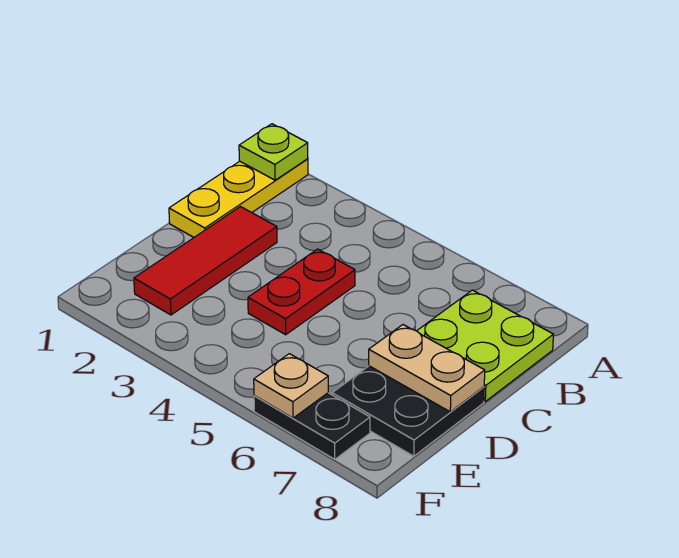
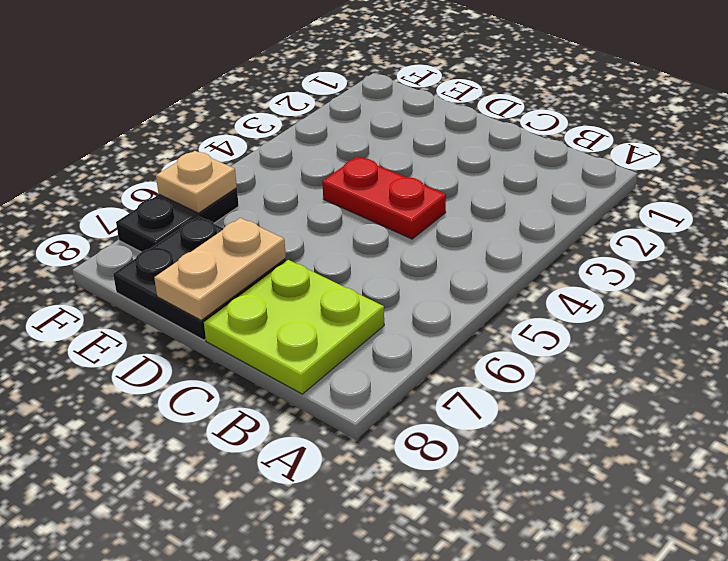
none -> yellow plate A1:C1 level 1
none -> red tile C2:E2 level 1

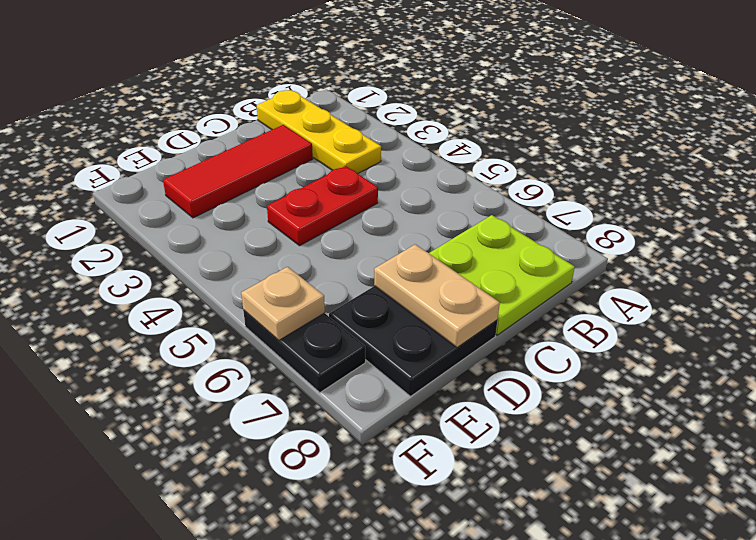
yellow plate B1:B3 level 1 -> yellow plate A1:C1 level 1
none -> lime plate A1 level 2

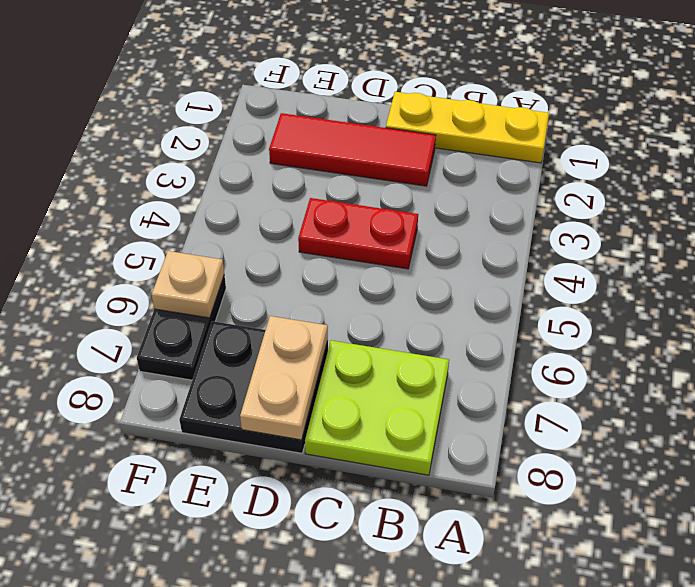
none -> lime plate A1 level 2

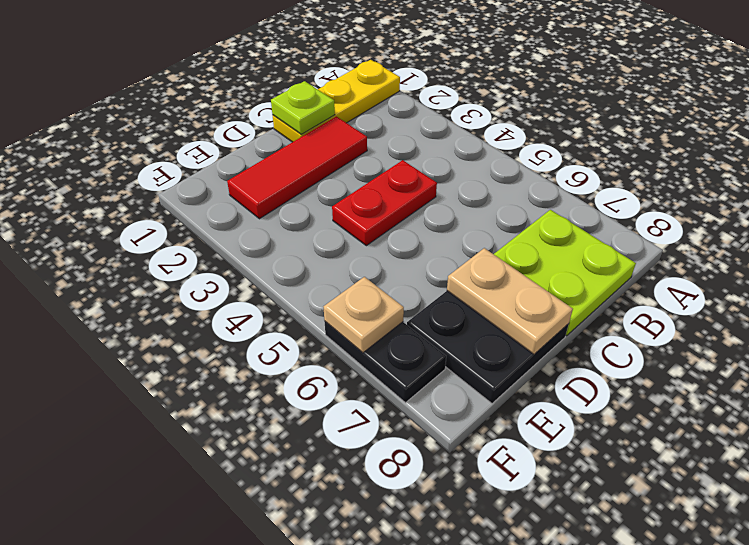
lime plate C1 level 2 -> lime plate A1 level 2

